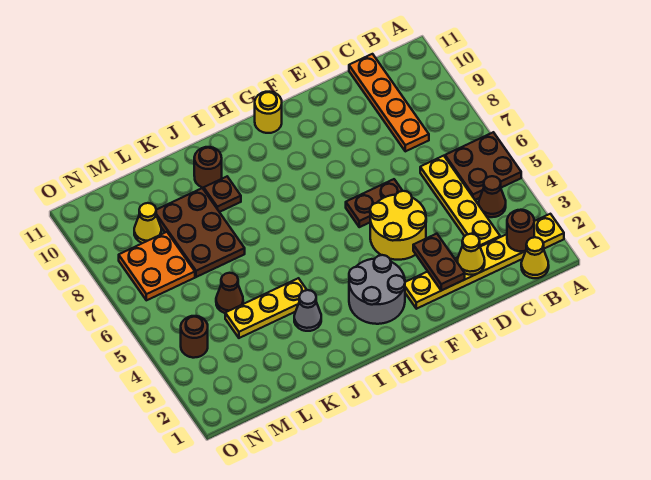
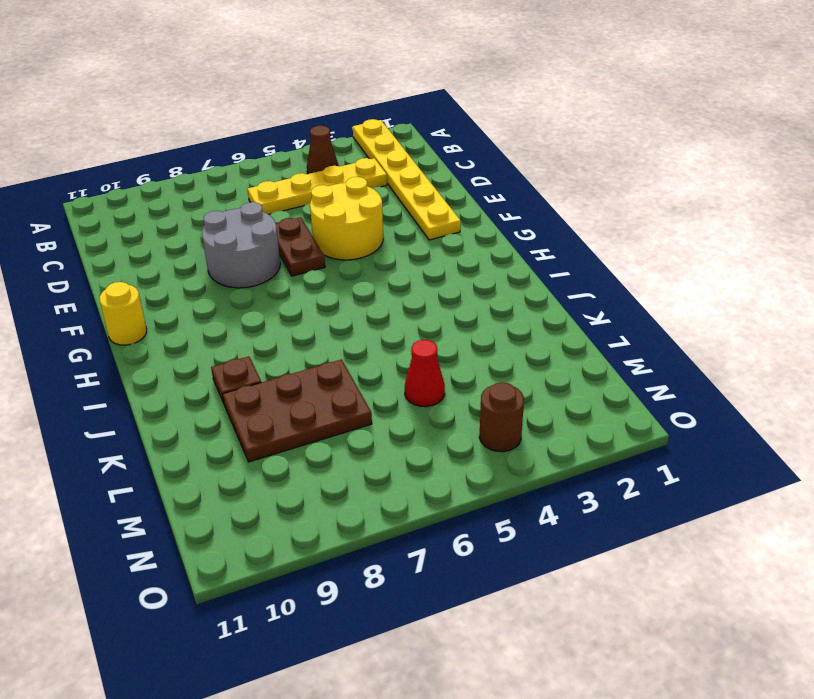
grey round brick E7:F8 level 1 -> grey round brick G2:H3 level 1
red cone L5 level 1 -> brown cone L5 level 1
none -> brown plate A5:B6 level 1
none -> yellow cone B1 level 1
none -> orange plate C8:C11 level 1

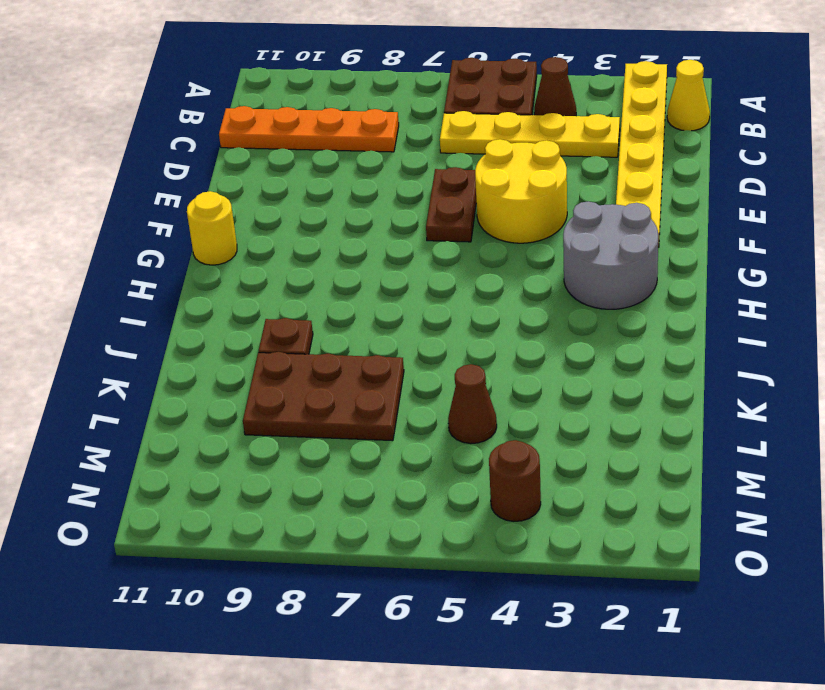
none -> grey cone J3 level 1
none -> yellow plate J4:L4 level 1
none -> brown round brick J10 level 1

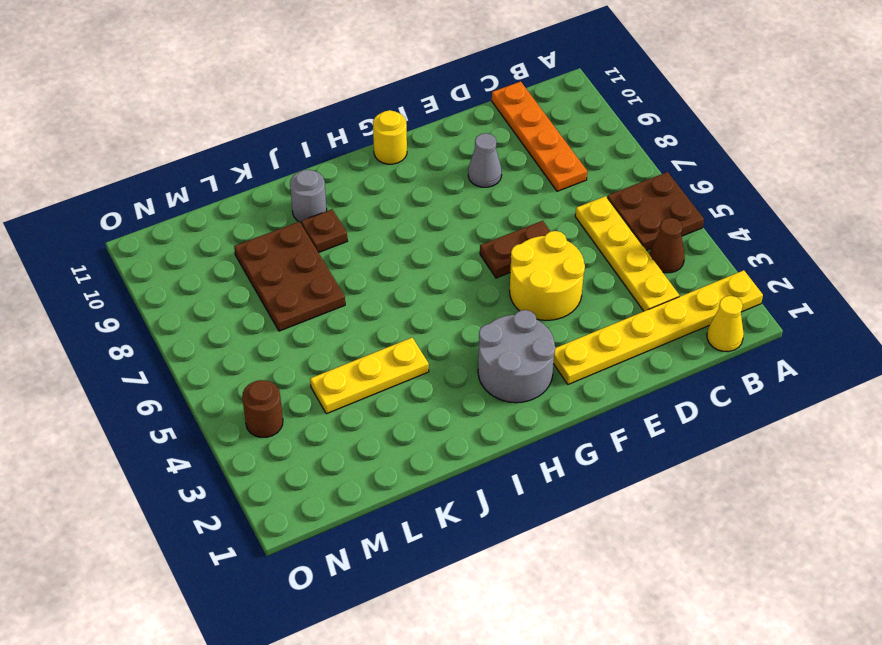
grey cone E9 level 1 -> grey cone J3 level 1
grey round brick J10 level 1 -> brown round brick J10 level 1
none -> brown cone L5 level 1
none -> orange plate M7:N8 level 1
none -> yellow cone M9 level 1

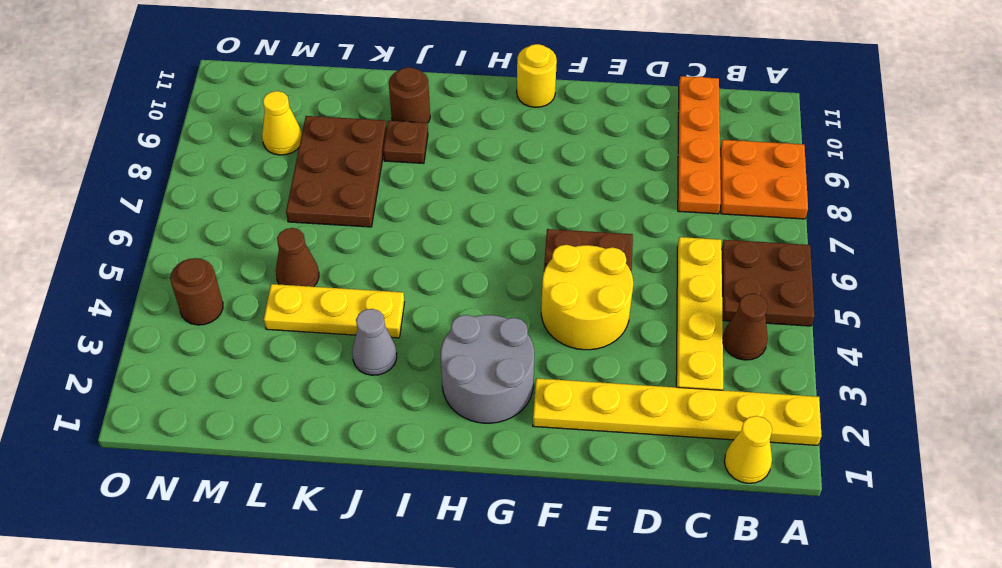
orange plate A8:B9 level 1 -> orange plate M7:N8 level 1
none -> brown round brick B2 level 2
none -> yellow cone D2 level 2
none -> brown plate E2:E3 level 2

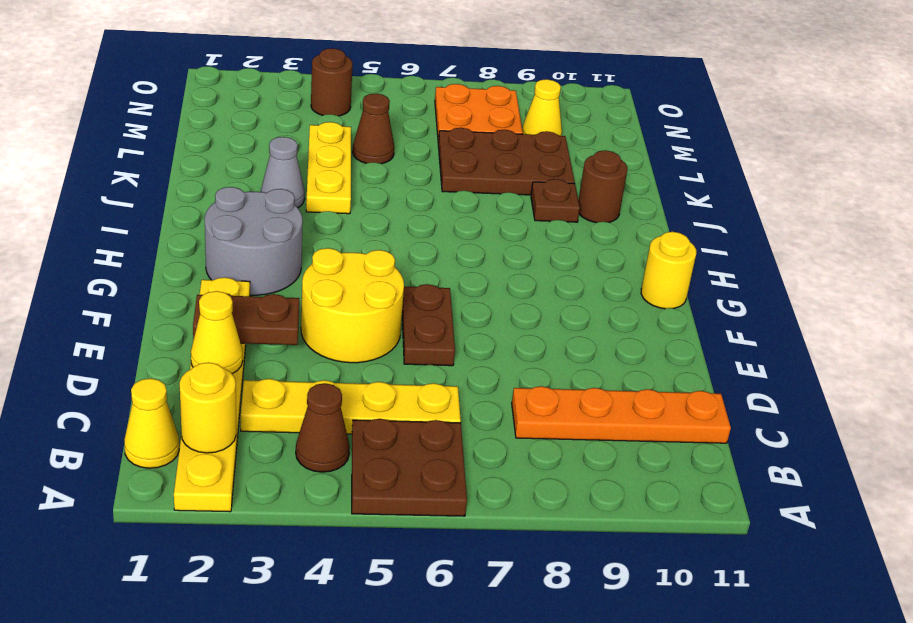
yellow round brick B2 level 2 -> brown round brick B2 level 2

